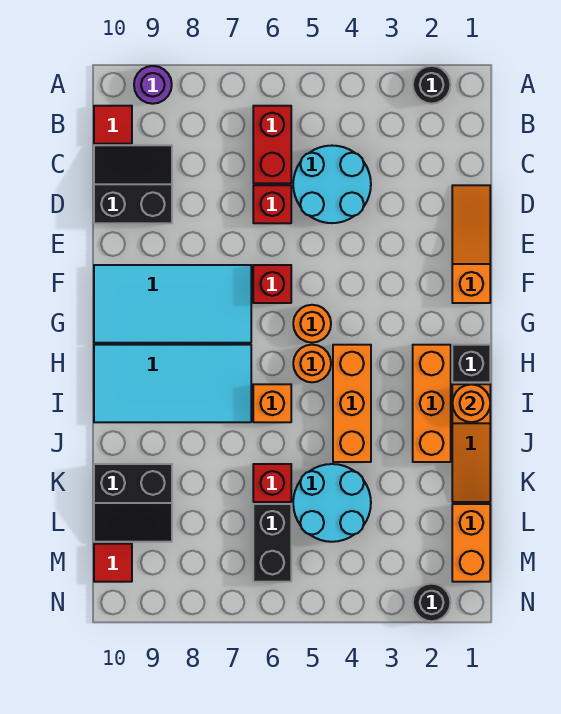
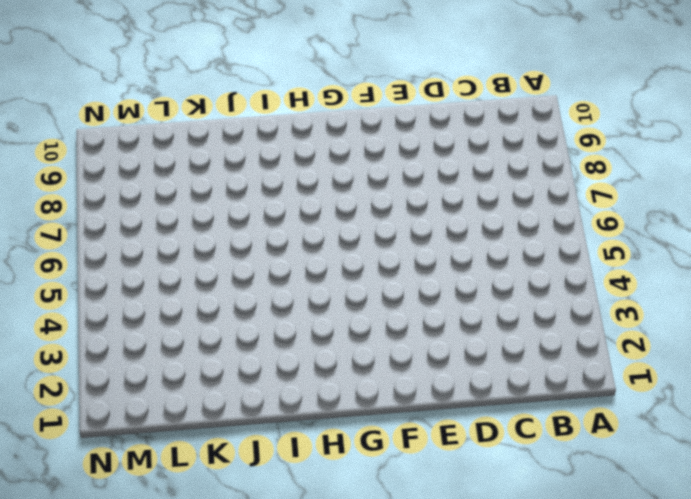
none -> black round brick A2 level 1
none -> purple round brick A9 level 1
none -> red brick B6:C6 level 1

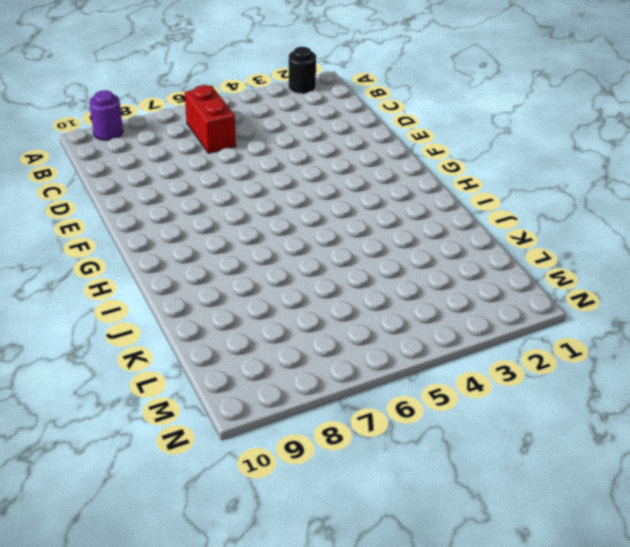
none -> red tile B10 level 1
none -> cyan round brick C4:D5 level 1
none -> black slope C9:D10 level 1 top D

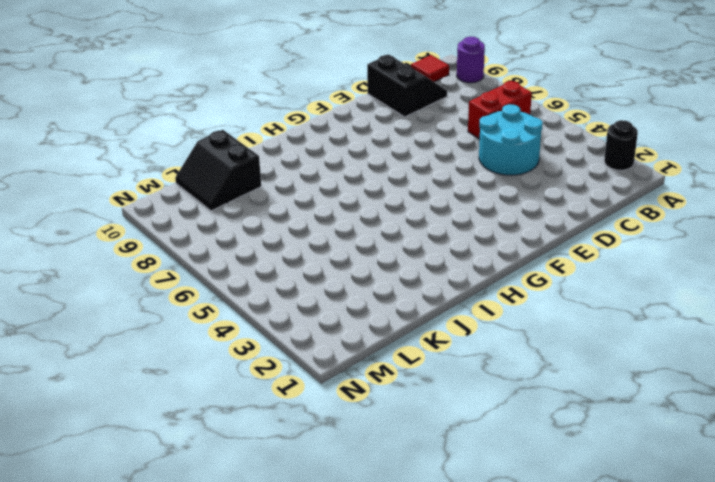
none -> orange slope D1:F1 level 1 top F
none -> red brick D6 level 1
none -> red brick F6 level 1

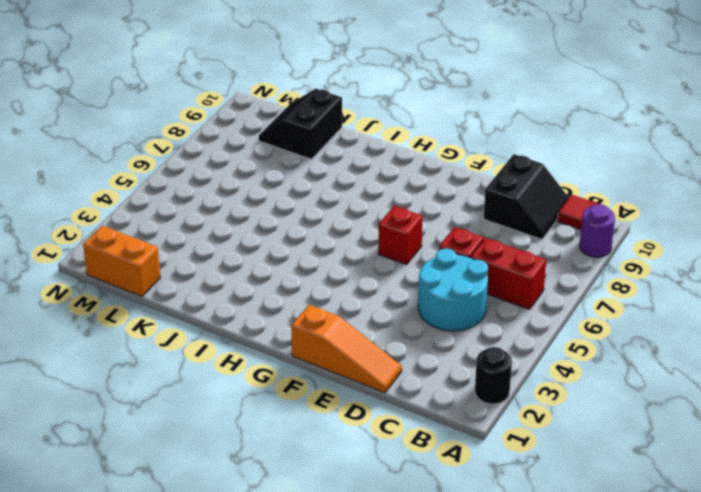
none -> cyan tile F7:G10 level 1
none -> orange round brick G5 level 1
none -> black brick H1 level 1

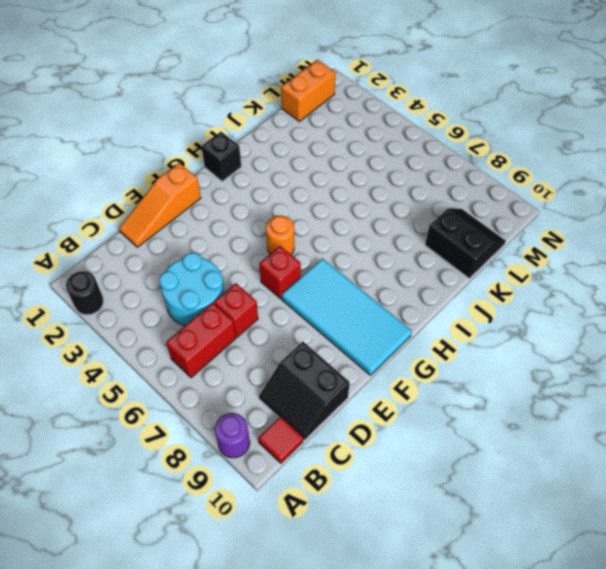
none -> orange brick H2:J2 level 1
none -> orange brick H4:J4 level 1
none -> orange round brick H5 level 1

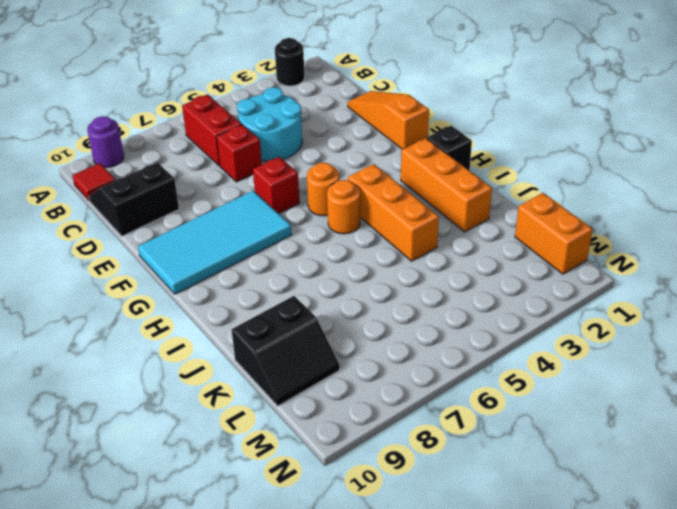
none -> cyan tile H7:I10 level 1
none -> orange slope I1:K1 level 1 top I
none -> orange brick I6 level 1

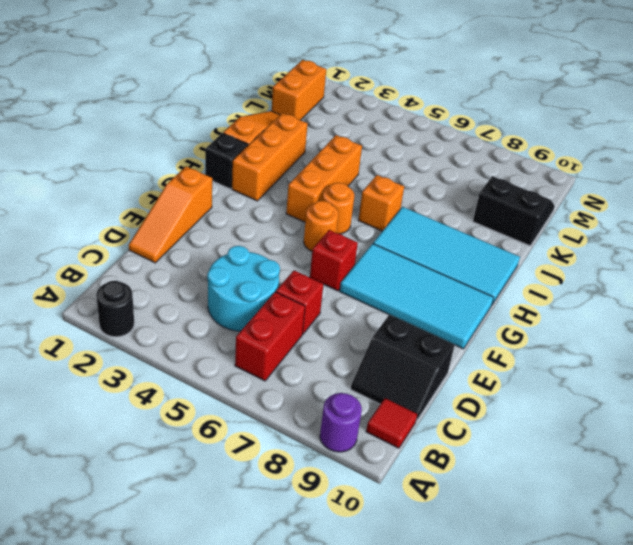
none -> cyan round brick K4:L5 level 1
none -> red brick K6 level 1
none -> black brick L6:M6 level 1

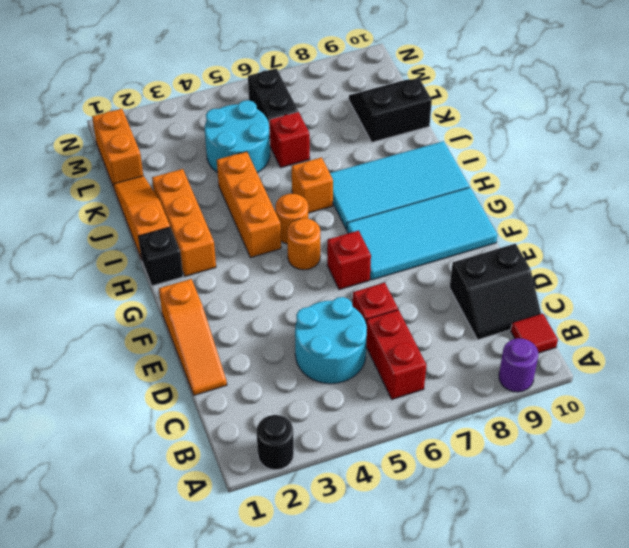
none -> red tile M10 level 1
none -> black round brick N2 level 1
none -> orange round brick I1 level 2

